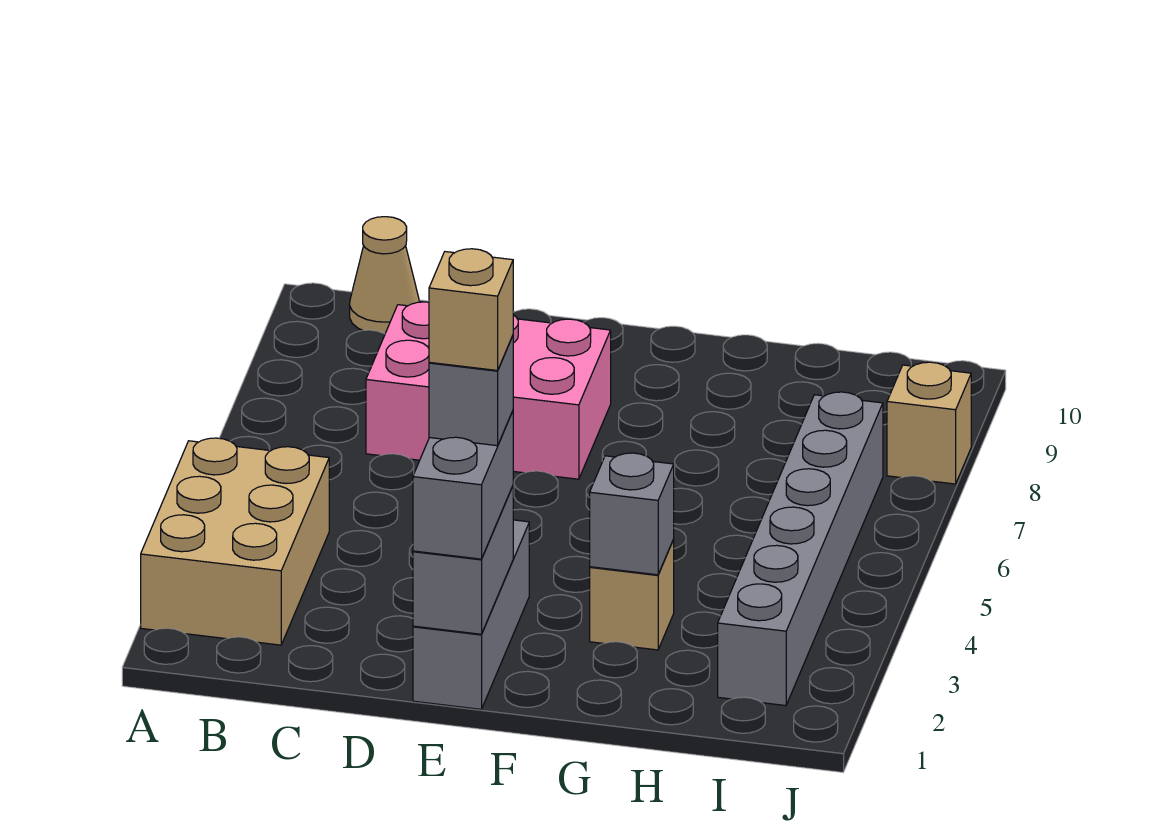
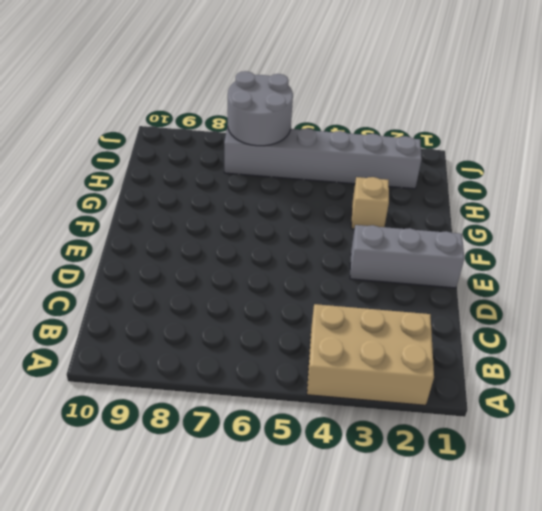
grey round brick I6:J7 level 2 -> none
none -> tan cone B10 level 1
none -> pink brick C7:E8 level 1
none -> tan brick J8 level 1

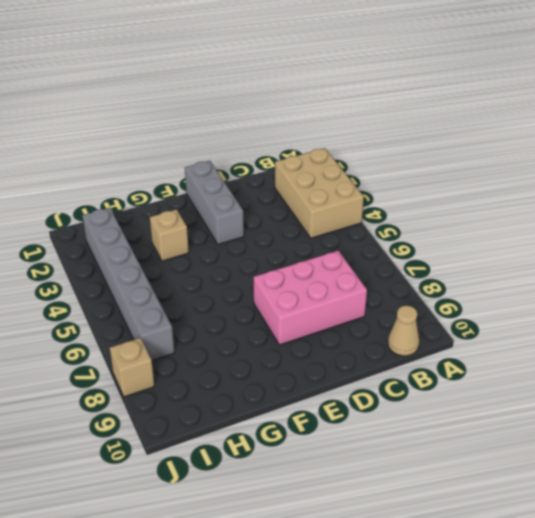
none -> grey brick E1:E2 level 2
none -> grey brick G3 level 2
none -> grey brick E1:E2 level 3

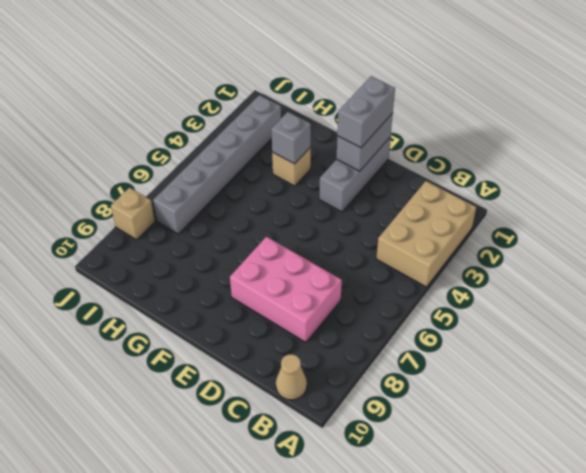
none -> grey brick E2 level 4
none -> tan brick E2 level 5

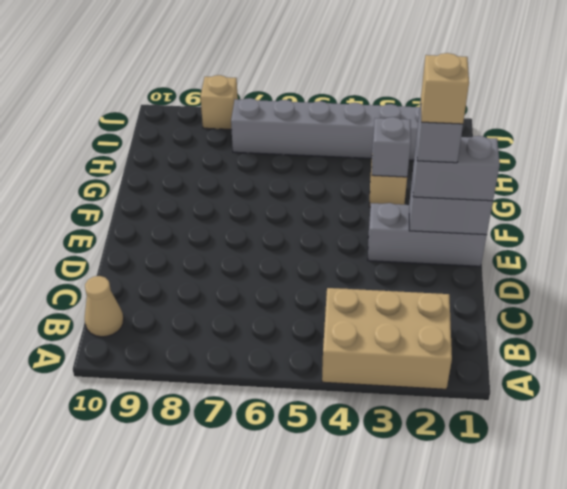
none -> pink brick C7:E8 level 1

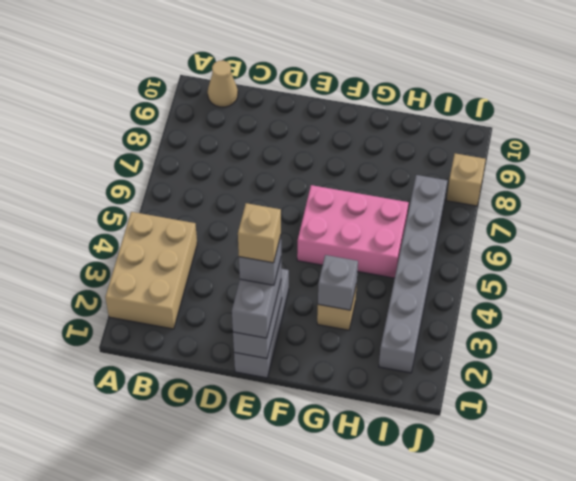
pink brick F5:H6 level 1 -> pink brick C7:E8 level 1

